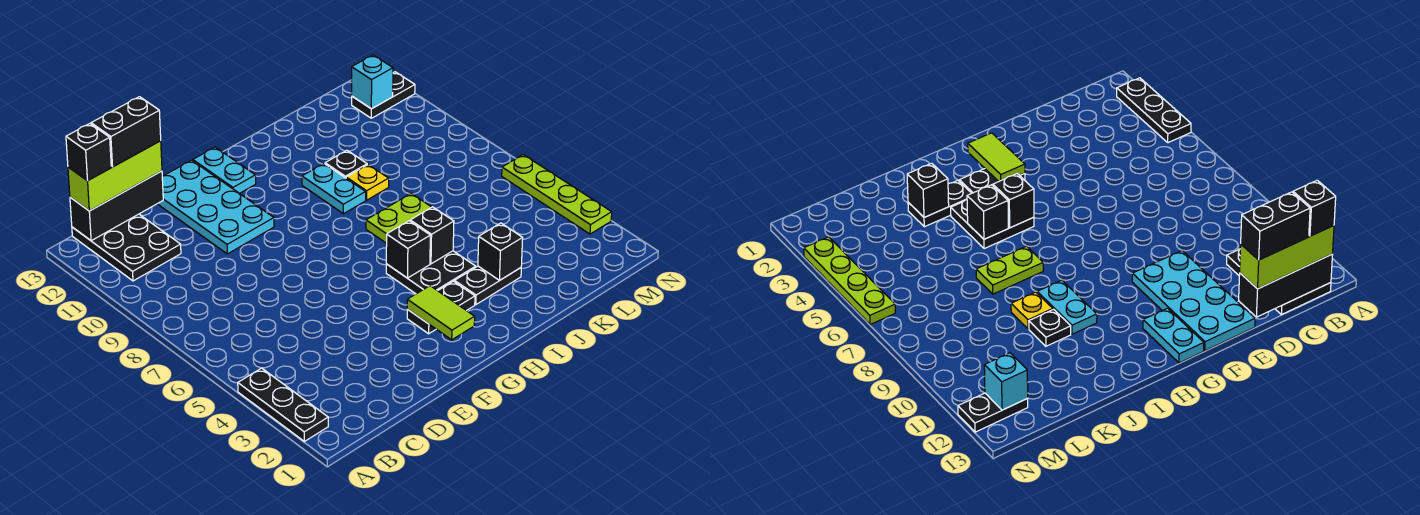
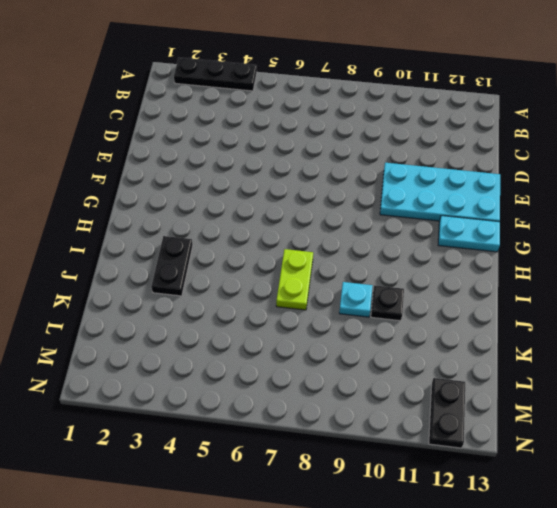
cyan plate J9 level 1 -> yellow plate J9 level 1
none -> black plate B11:C13 level 1
none -> black plate G3:H3 level 1
none -> black plate H4:I5 level 1

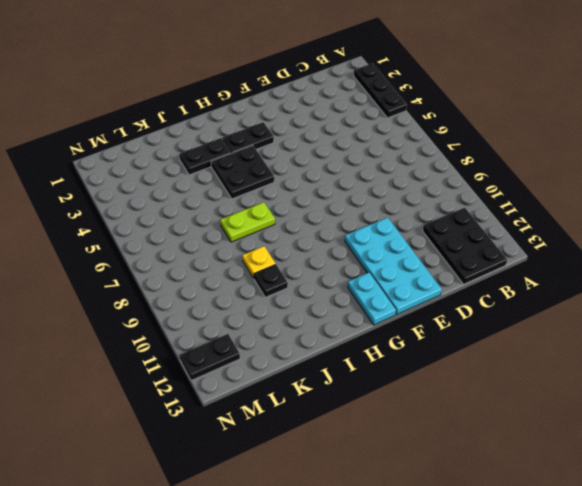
none -> cyan plate I9:I10 level 1
none -> lime plate N3:N6 level 1
none -> black brick B13:D13 level 2

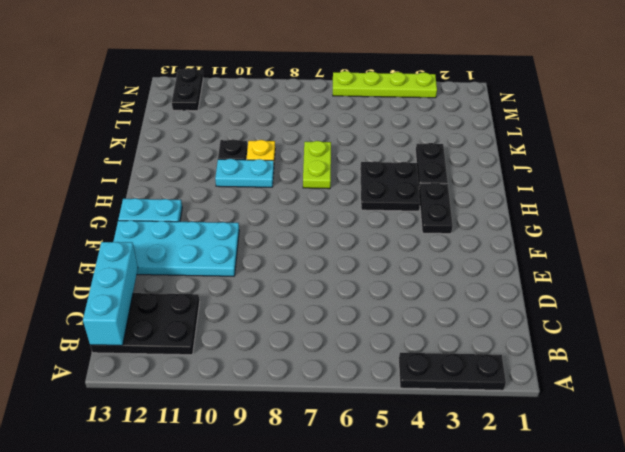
cyan brick B13:D13 level 2 -> black brick B13:D13 level 2
none -> lime tile G2:G3 level 2
none -> black brick H5 level 2
none -> black brick I5 level 2

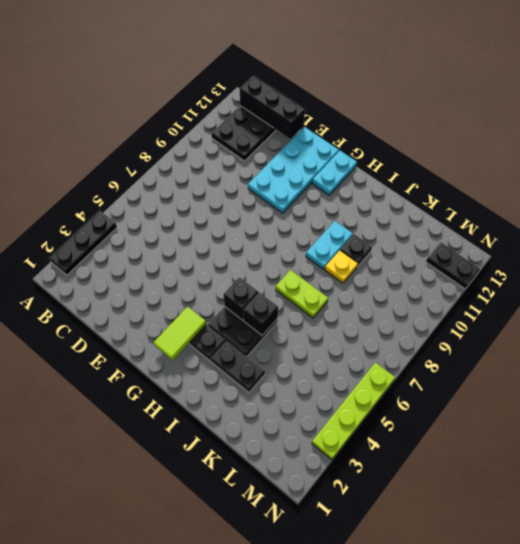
none -> black brick J3 level 2
none -> cyan brick M12 level 2
none -> lime brick B13:D13 level 3

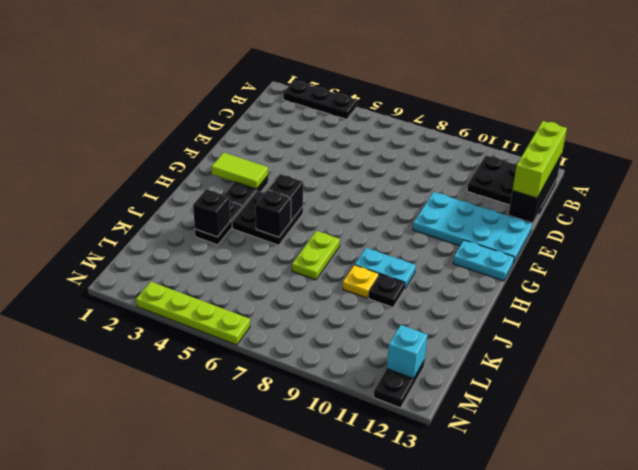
none -> black brick B13 level 4
none -> black brick C13:D13 level 4

